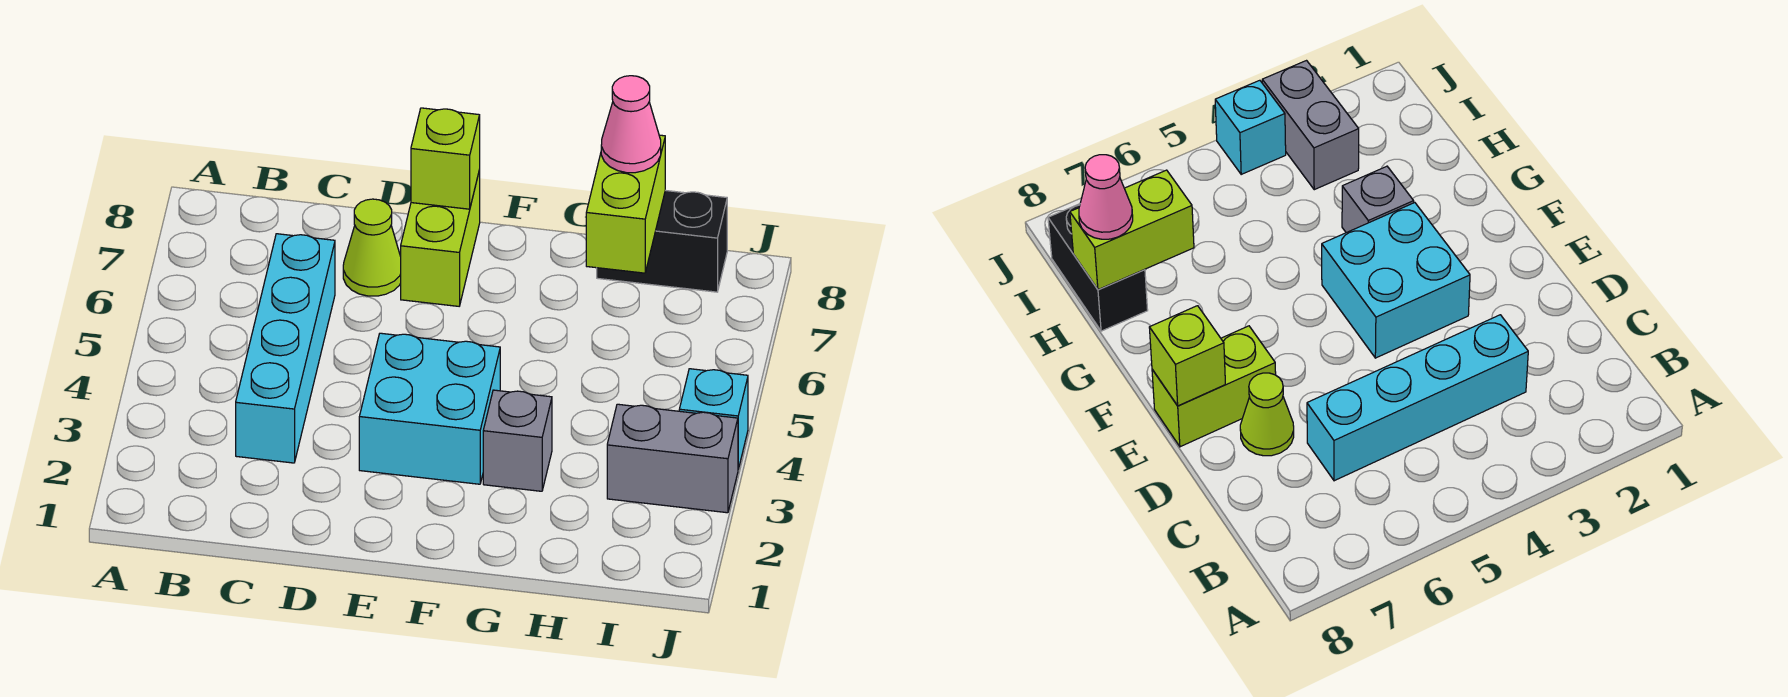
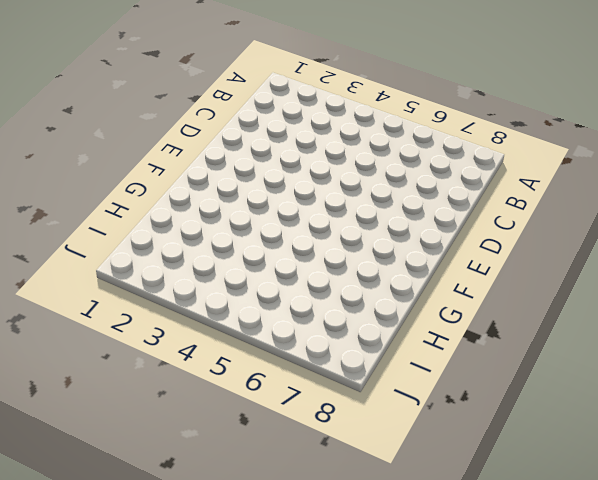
none -> cyan brick C3:C6 level 1
none -> lime cone D7 level 1

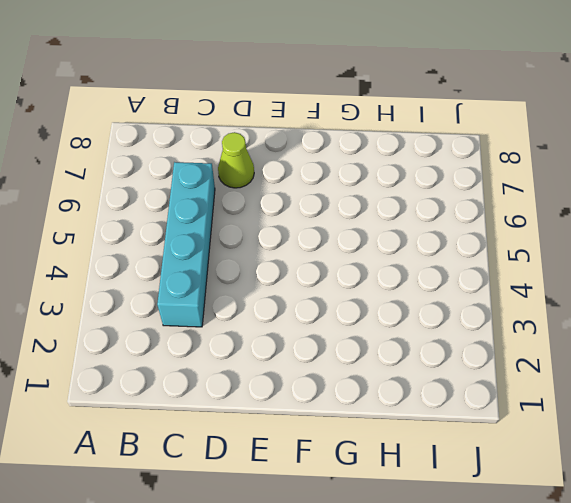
none -> cyan brick E3:F4 level 1
none -> lime brick E7:E8 level 1

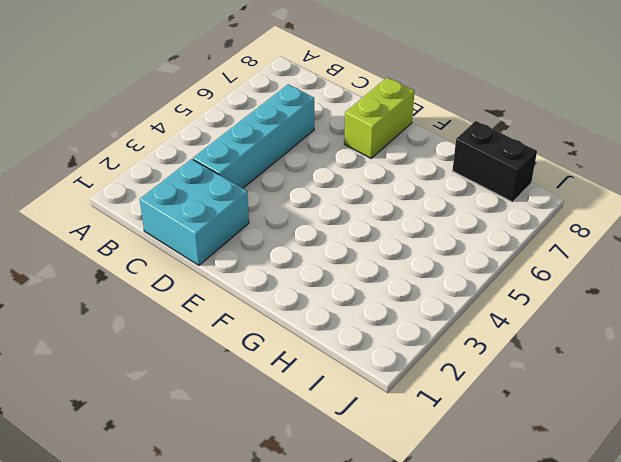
cyan brick C1:D2 level 1 -> cyan brick E3:F4 level 1
none -> lime cone D7 level 1
none -> grey brick G3 level 1

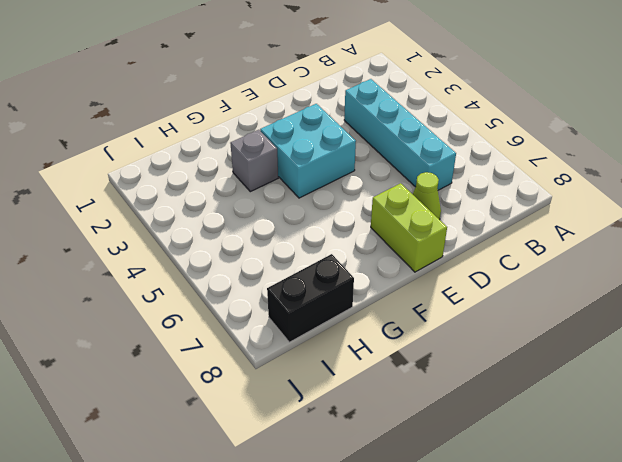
none -> grey brick I3:J3 level 1
none -> cyan brick J4 level 1

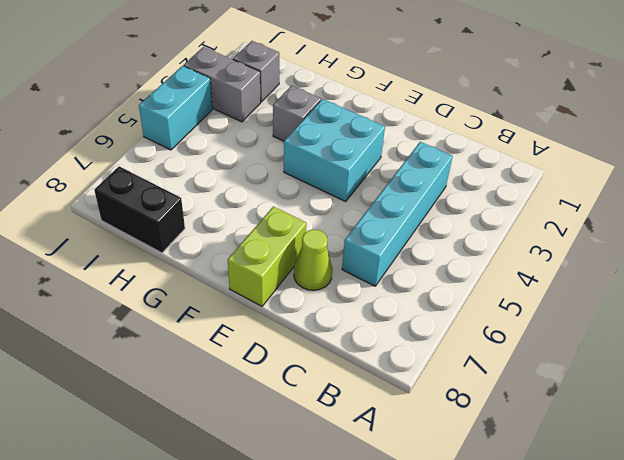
grey brick I2 level 1 -> none
cyan brick J4:J5 level 1 -> cyan brick J4 level 1
none -> lime brick E8 level 2
none -> lime brick H7:H8 level 2

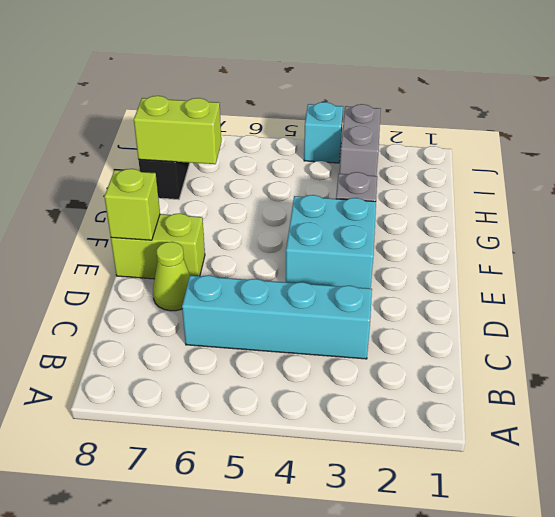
none -> pink cone H8 level 3

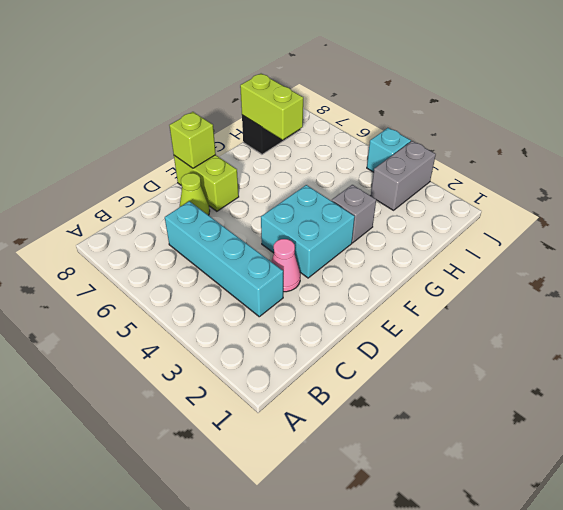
pink cone D3 level 1 -> pink cone H8 level 3

